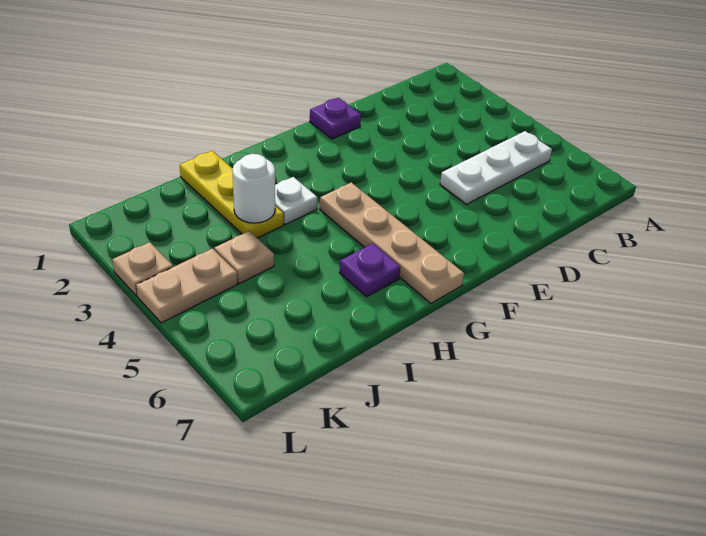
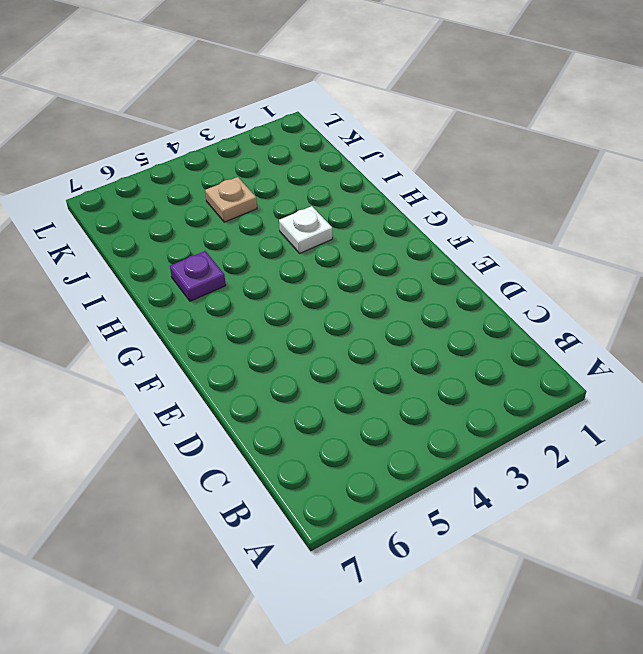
none -> white plate B5:D5 level 1
none -> purple plate E1 level 1

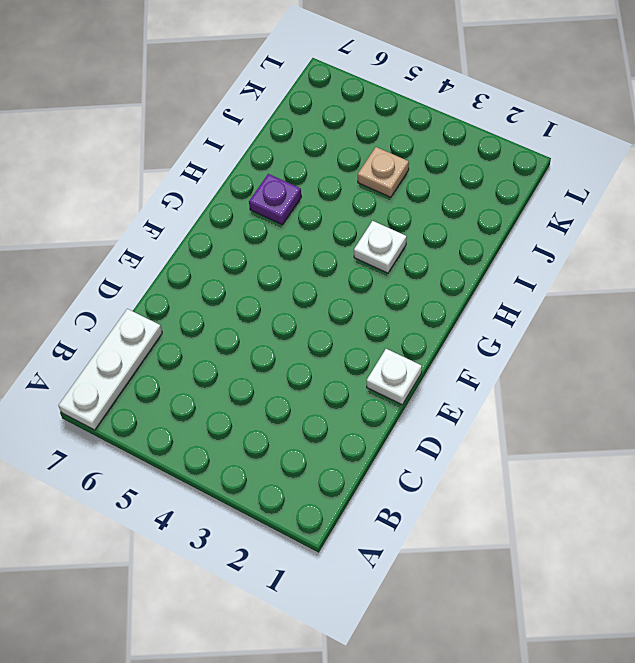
white plate A7:C7 level 1 -> white plate B5:D5 level 1
white plate E1 level 1 -> purple plate E1 level 1
none -> tan plate G4:G7 level 1
none -> yellow plate I1:I3 level 1

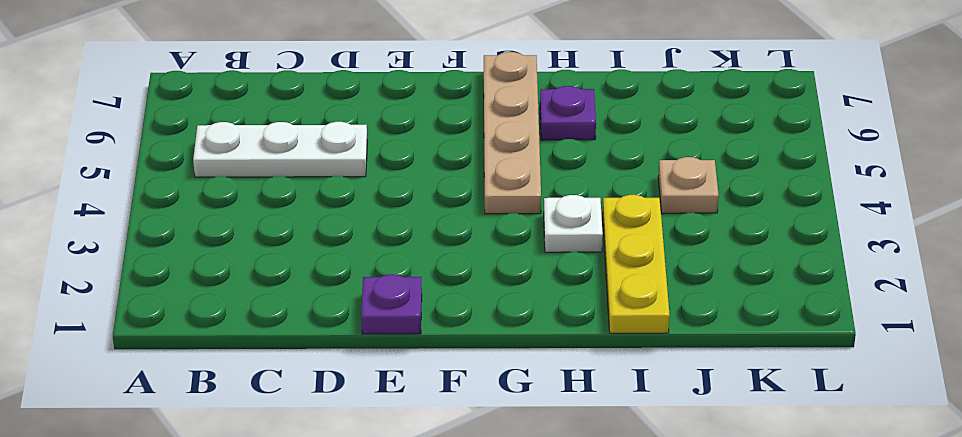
none -> tan plate K4:L4 level 1
none -> tan plate L3 level 1

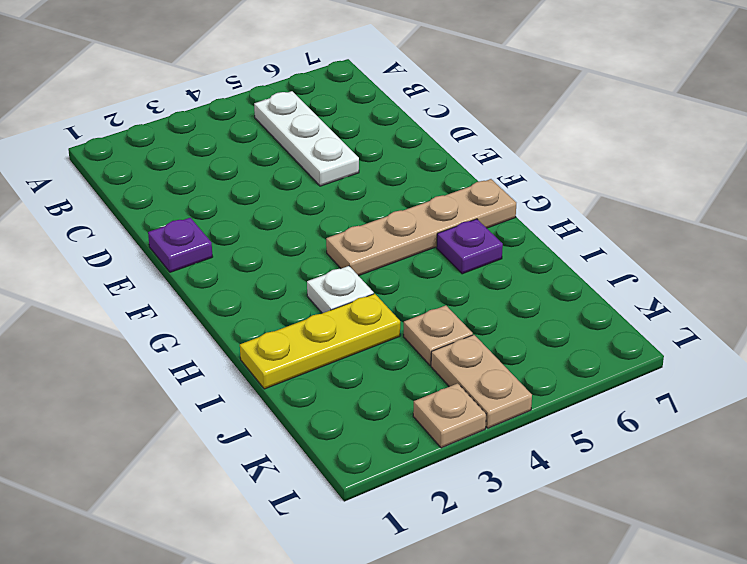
none -> white round brick I3 level 2

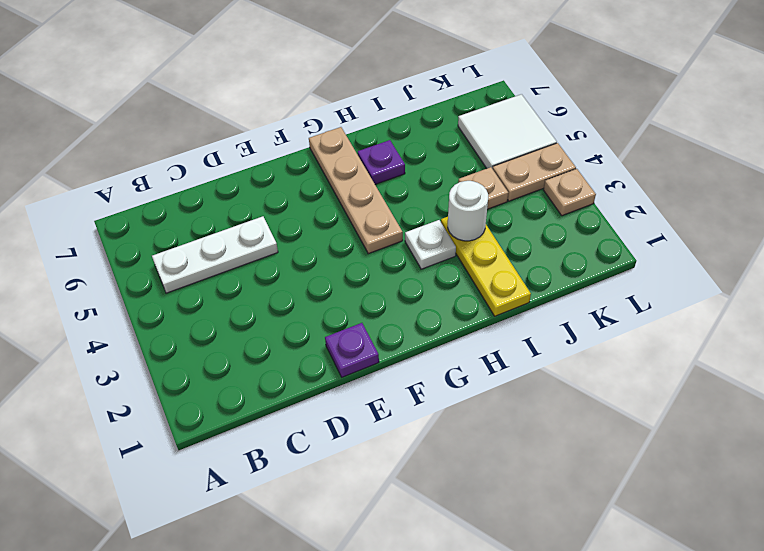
white tile K5:L6 level 1 -> none

